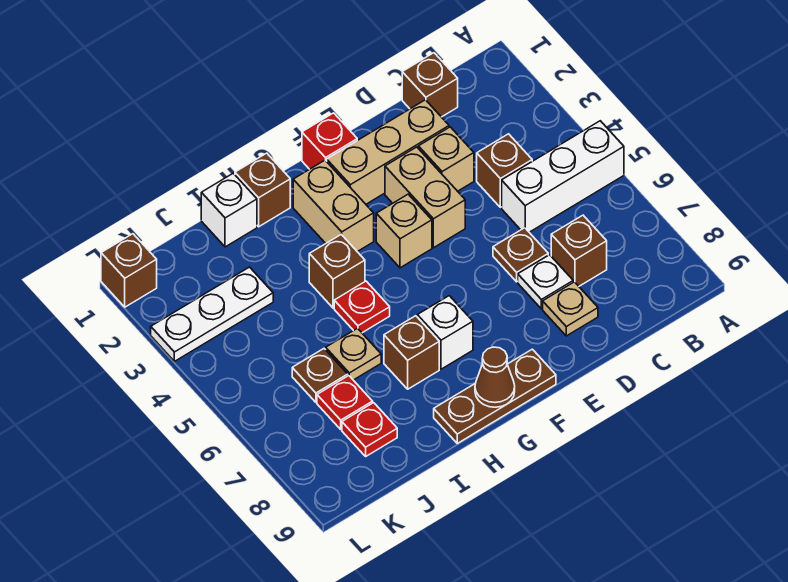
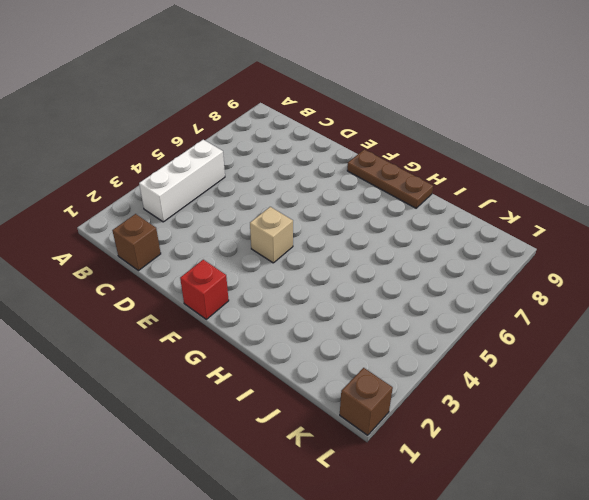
white brick B3:B5 level 1 -> white brick A5:C5 level 1
none -> brown brick C4 level 1
none -> brown brick C7 level 1
none -> tan brick D2:F2 level 1

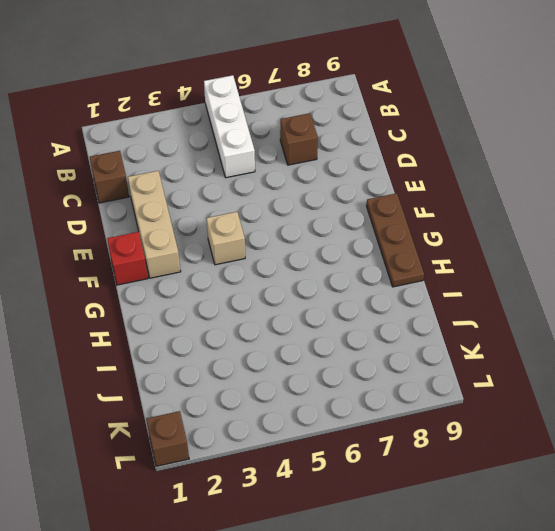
none -> brown brick C4 level 1
none -> tan brick D3 level 1
none -> brown plate D6 level 1

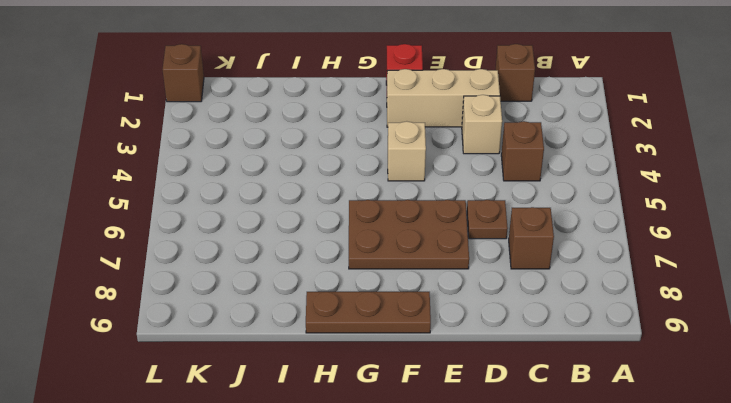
brown plate E6:G7 level 1 -> white brick G7 level 1
none -> white brick A5:C5 level 1
none -> white plate D7 level 1
none -> tan plate D8 level 1

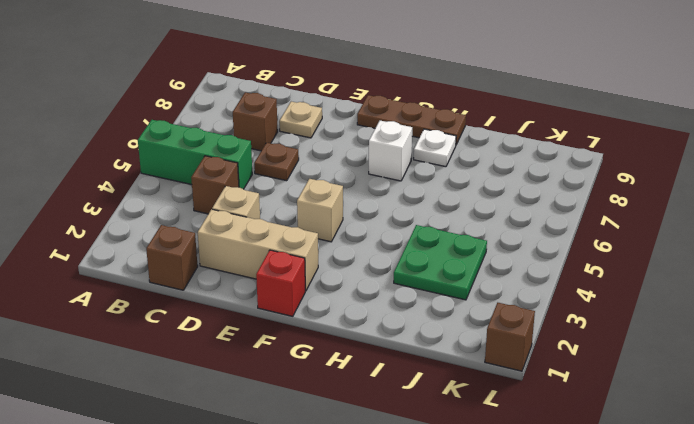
green brick A5:C5 level 1 -> white brick A5:C5 level 1
white plate H8 level 1 -> white plate D7 level 1
green plate I3:J4 level 1 -> white plate J3:L3 level 1
none -> tan brick E3:E4 level 1
none -> tan brick G2:G3 level 1
none -> brown brick H1 level 1

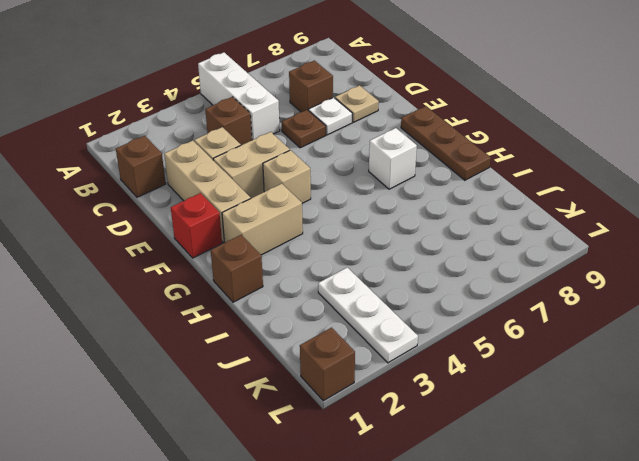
none -> brown brick H4 level 1
none -> red plate H5 level 1
none -> brown brick H7 level 1

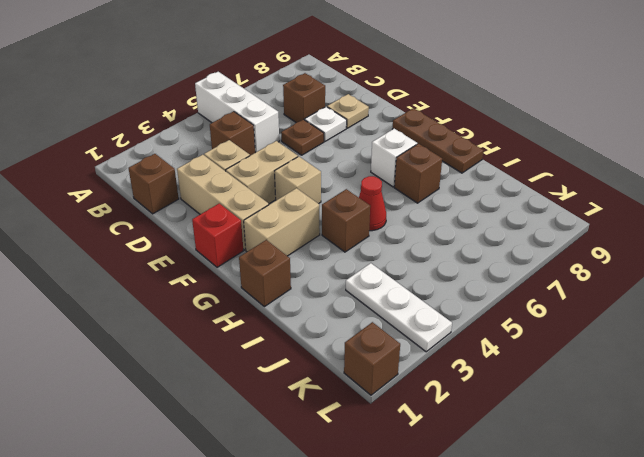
red cone H5 level 1 -> red plate H5 level 1
none -> white brick I1 level 1
none -> tan plate I6 level 1
none -> brown plate J6 level 1

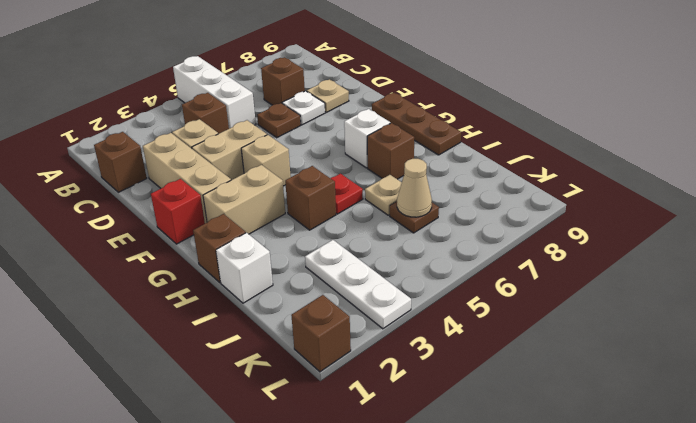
tan cone J6 level 2 -> none
none -> red plate J7 level 1
none -> red plate J8 level 1
none -> brown cone G9 level 2

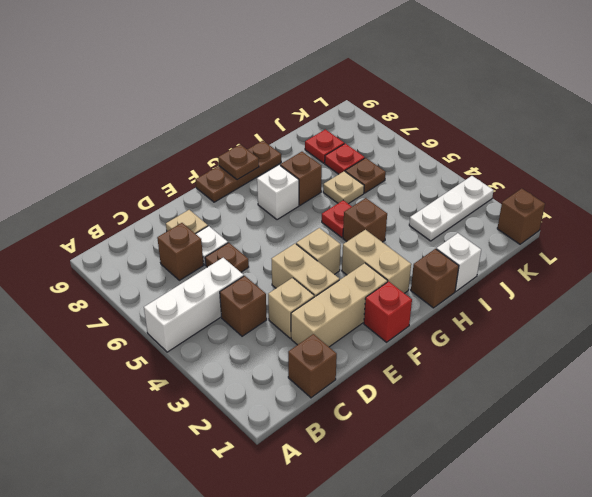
brown plate G9 level 2 -> brown cone G9 level 2

